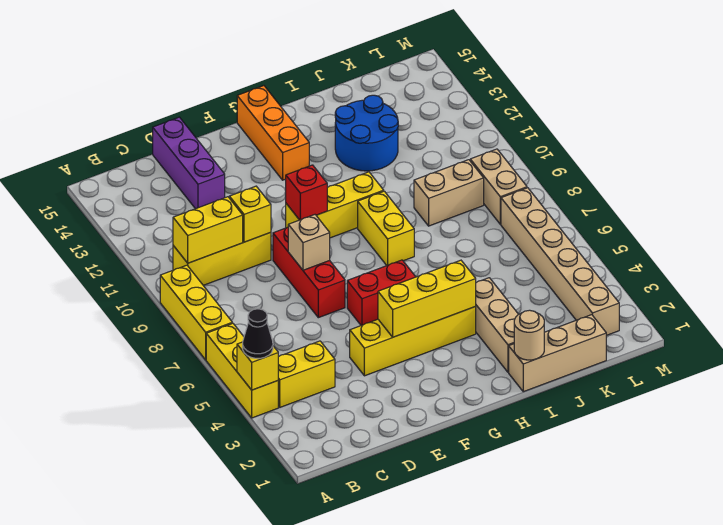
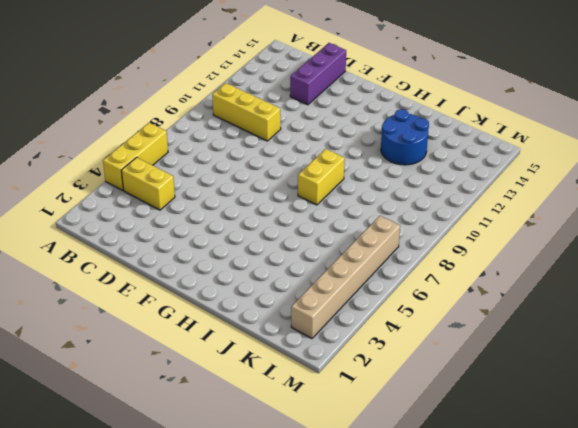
none -> yellow brick A7:A9 level 1
none -> yellow brick E4:H4 level 1
none -> red brick E7:E9 level 1

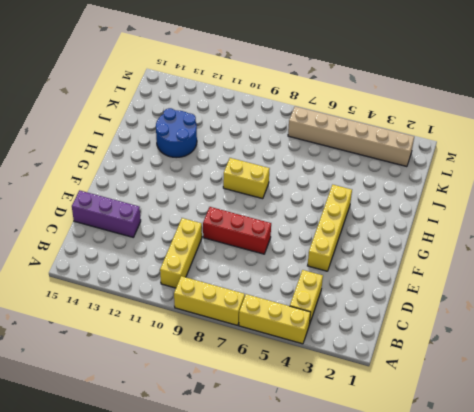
none -> red brick F6:G6 level 1
none -> yellow brick F10:H10 level 1
none -> orange brick G13:G15 level 1

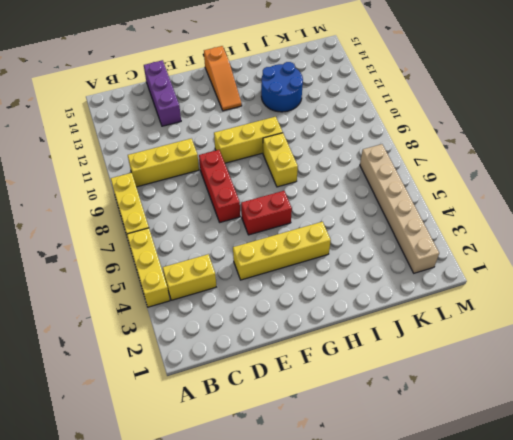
orange slope G13:G15 level 1 top 15 -> orange brick G13:G15 level 1
none -> tan brick I1:K1 level 1
none -> tan brick I2:I4 level 1
none -> tan brick J9:K9 level 1

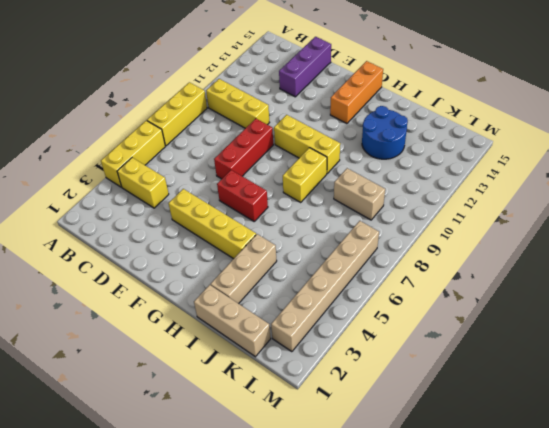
none -> tan brick L8:L9 level 1
none -> yellow brick A4 level 2
none -> yellow brick B10:C10 level 2

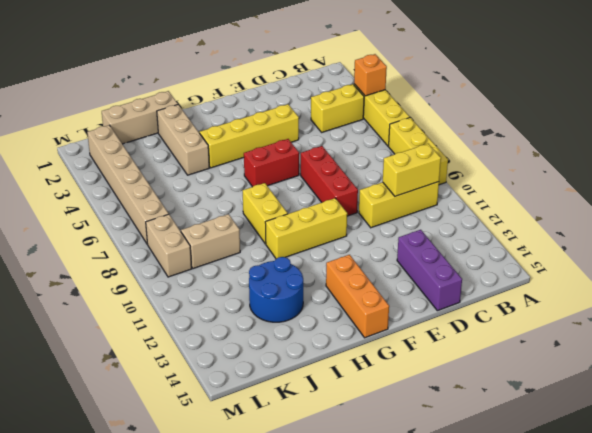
orange brick A4 level 2 -> yellow brick A4 level 2
none -> yellow brick D10 level 2
none -> tan brick E8 level 2
none -> yellow brick F4:H4 level 2

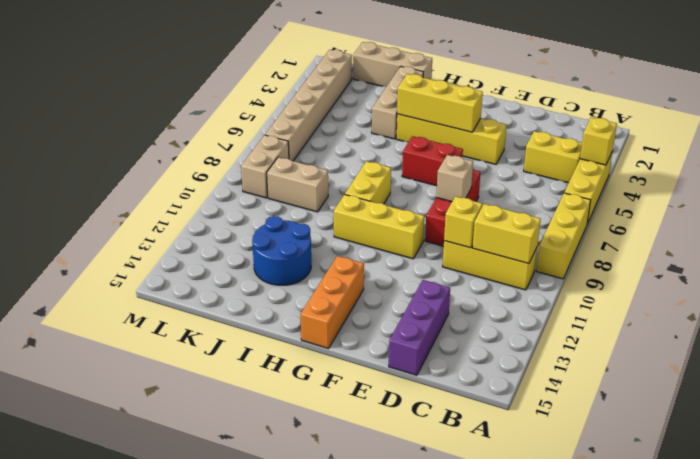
none -> red brick F10 level 2
none -> tan round brick I1 level 2
none -> black cone A4 level 3

